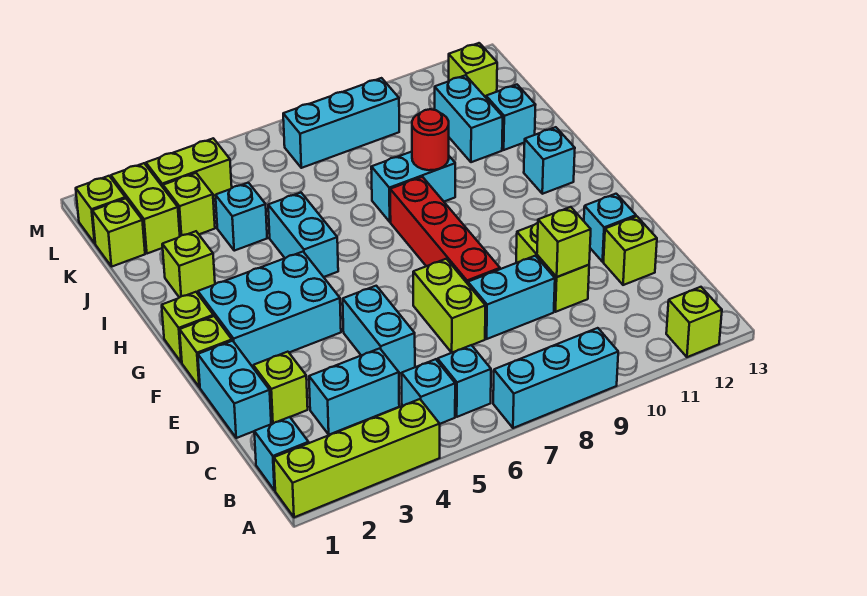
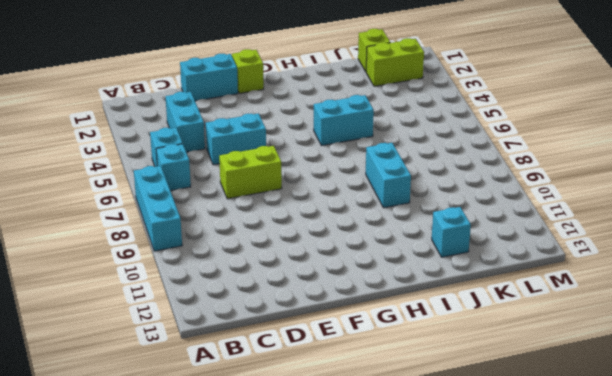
none -> lime brick A1:A4 level 1
none -> lime brick A12 level 1
none -> cyan brick B1 level 1
none -> lime brick D2 level 1

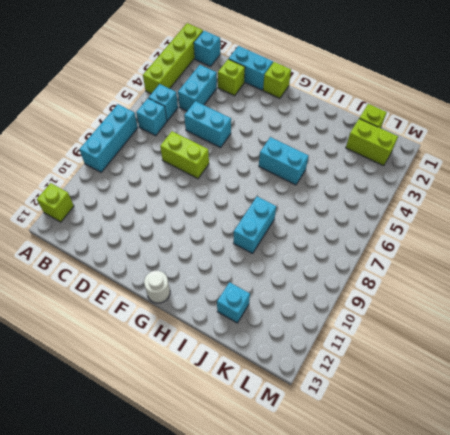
white round brick G13 level 1 -> none
none -> cyan brick D8:D9 level 1
none -> lime brick D10:E10 level 1
none -> lime brick D12 level 1
none -> red brick E8:H8 level 1

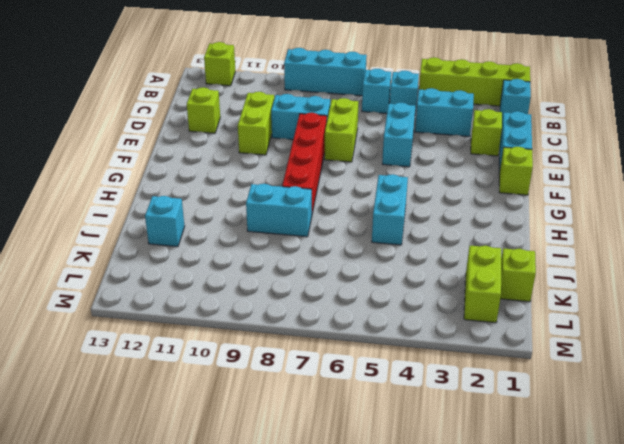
none -> cyan brick E12 level 1
none -> cyan brick F2:G4 level 1
none -> lime brick G1 level 1
none -> cyan brick H12 level 1

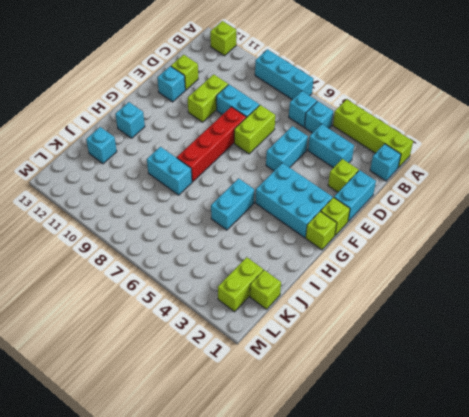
none -> lime brick I2 level 1
none -> cyan brick J4 level 1
none -> cyan brick J11:K11 level 1
none -> lime brick K3 level 1

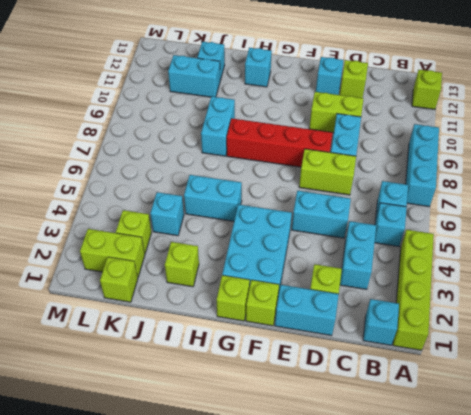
none -> lime brick L1 level 1
none -> lime brick L3:L4 level 1
none -> cyan brick L7:L9 level 1
none -> lime brick L12 level 1

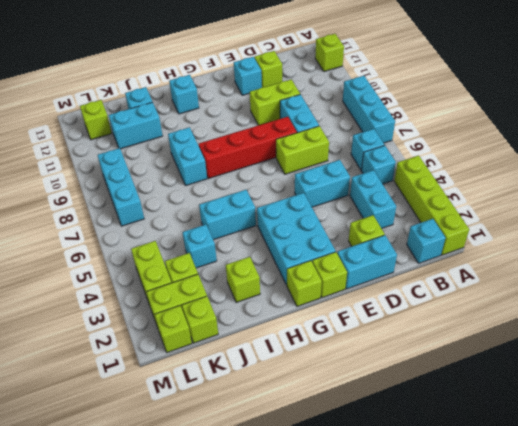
none -> lime brick D10 level 2
none -> red round brick I9 level 2

